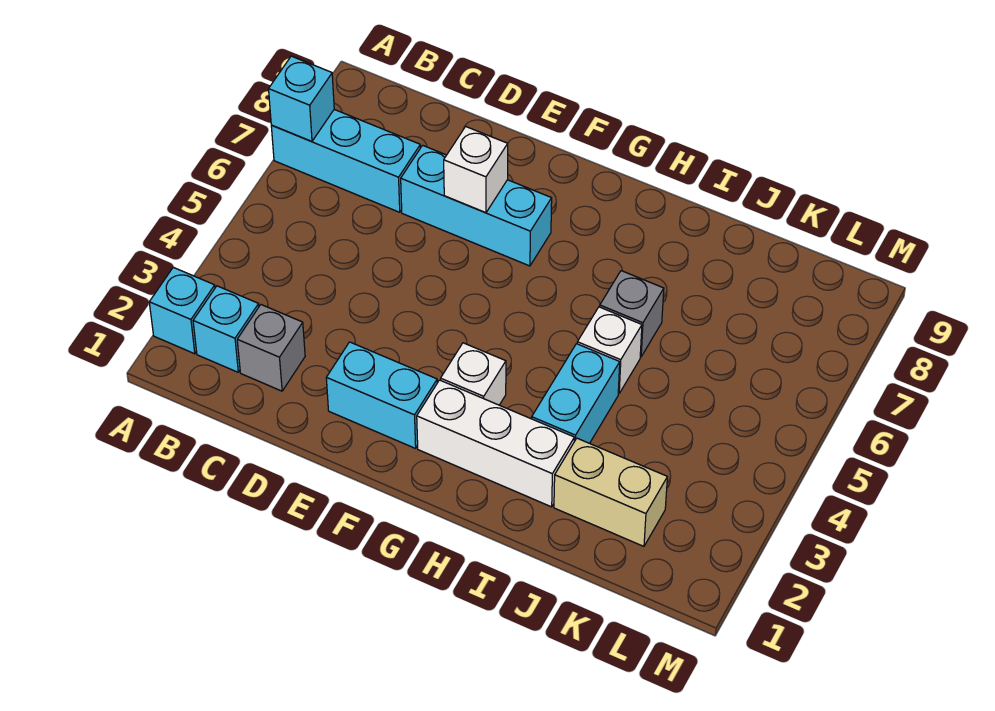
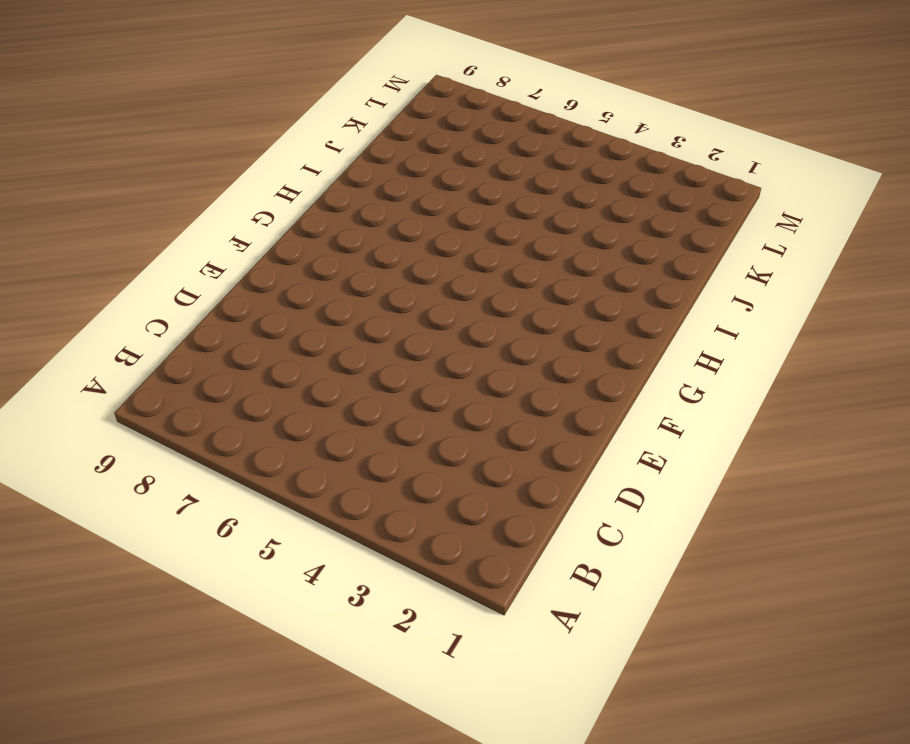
none -> cyan brick A2 level 1
none -> cyan brick A7:C7 level 1
none -> cyan brick B2 level 1

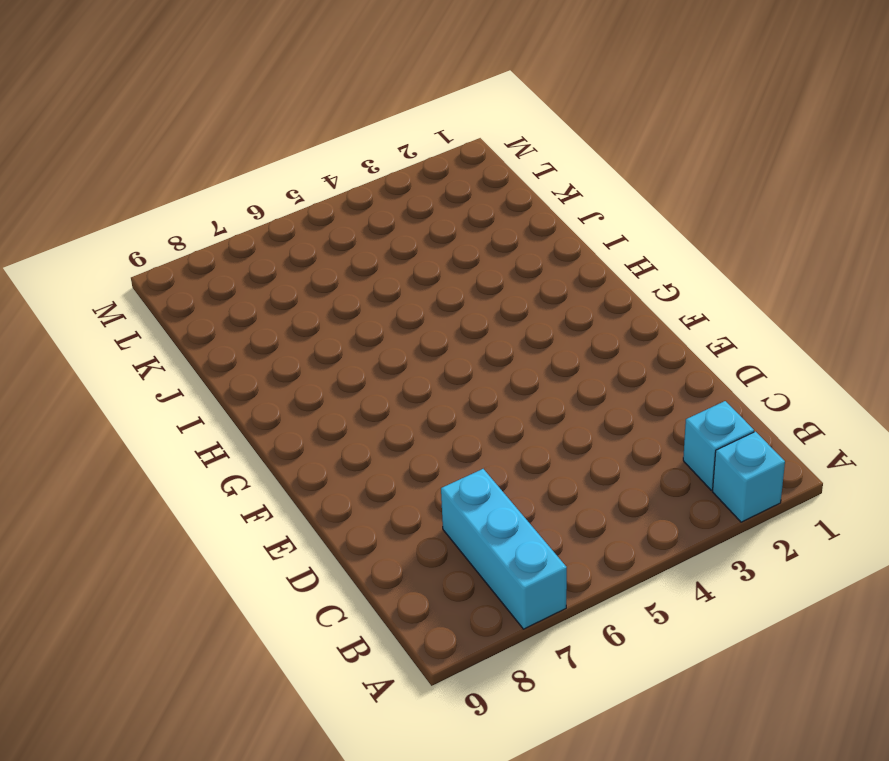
none -> grey brick C2 level 1
none -> cyan brick D7:F7 level 1
none -> cyan brick E2:F2 level 1

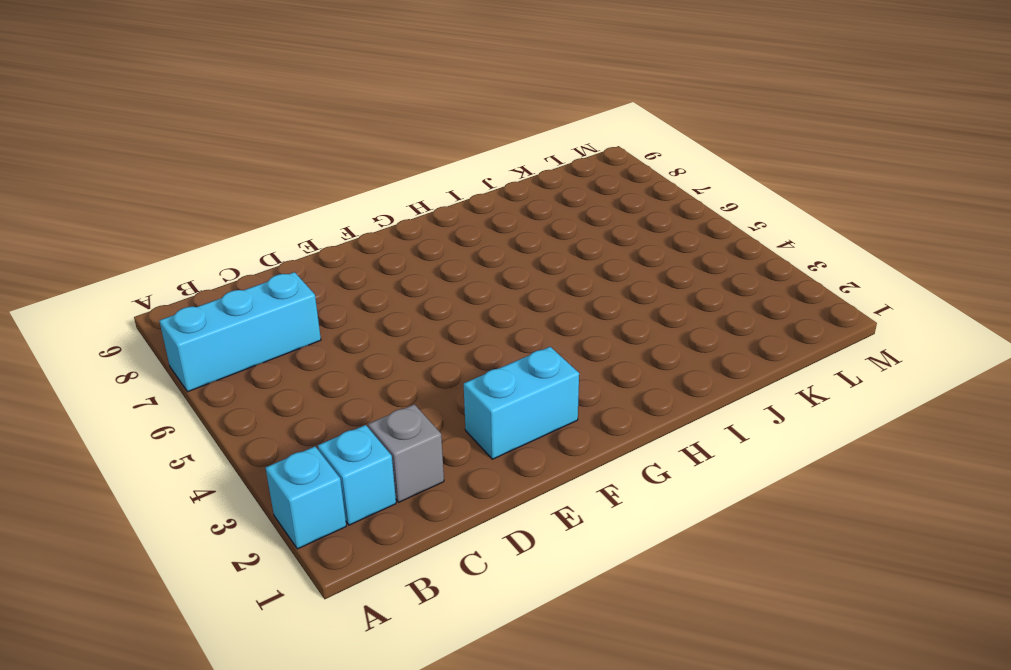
none -> cyan brick D7:F7 level 1
none -> white brick G2:I2 level 1
none -> white brick G3 level 1

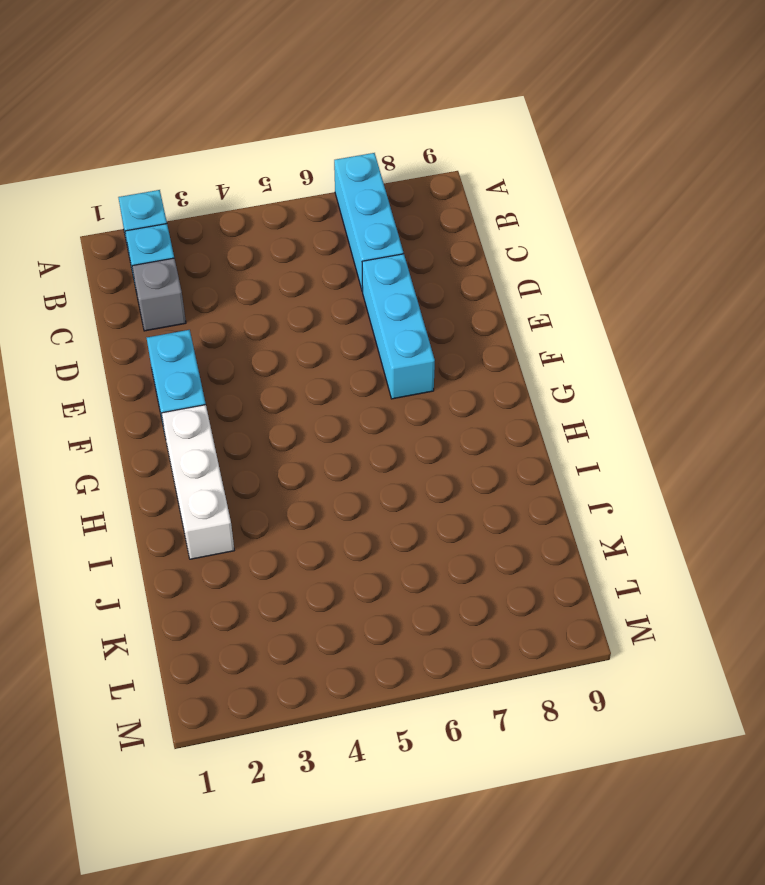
none -> white brick G3 level 1
none -> cyan brick I3:I4 level 1
none -> white brick I5 level 1

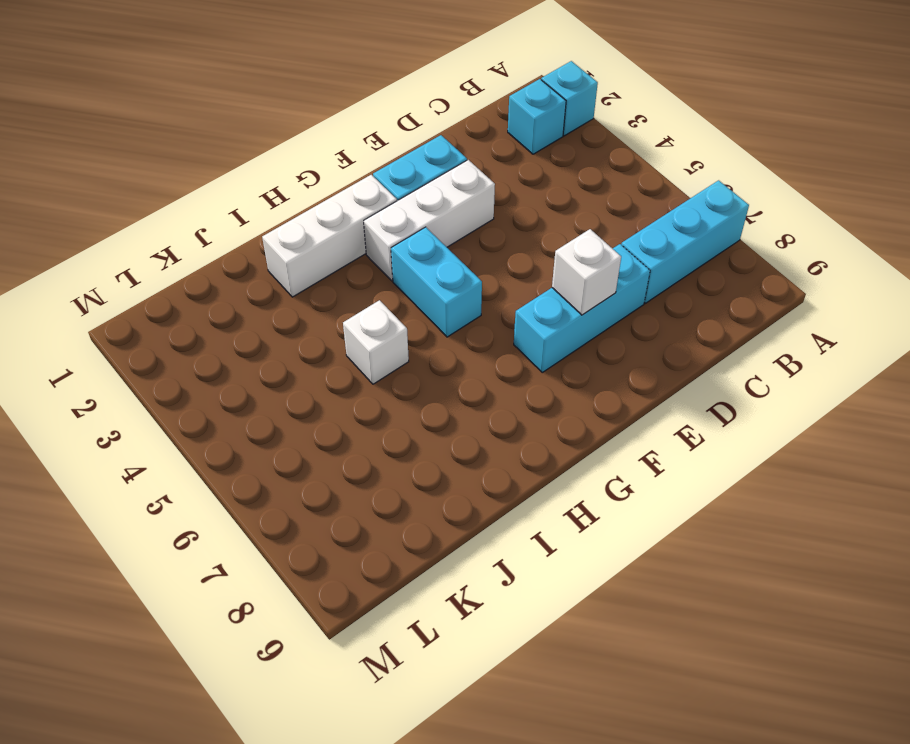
white brick E3:G3 level 1 -> white brick G3 level 1
cyan brick G4:G5 level 1 -> cyan brick I3:I4 level 1
none -> grey brick C2 level 1
none -> grey brick I6 level 1
none -> tan brick J2:K2 level 1

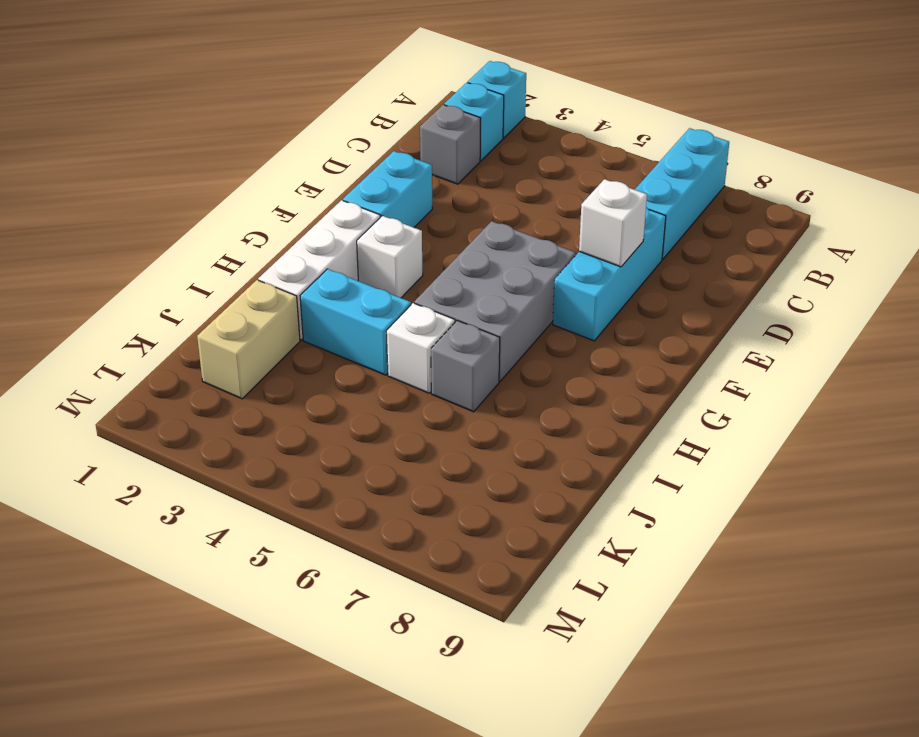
grey brick F5:H6 level 1 -> none
none -> cyan brick A7 level 2

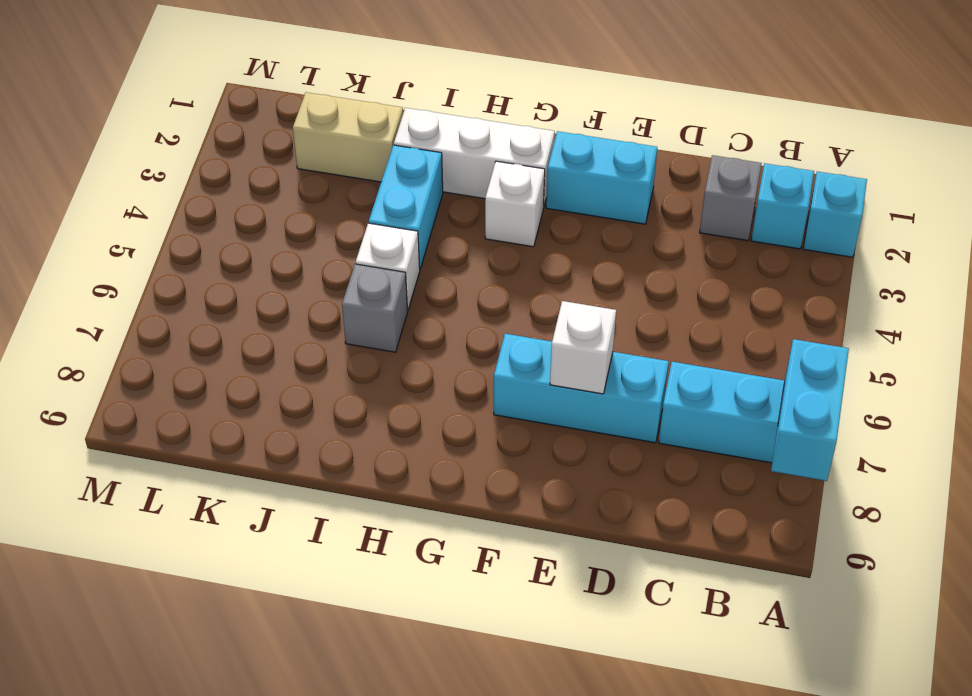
cyan brick A7:A8 level 2 -> cyan brick A7 level 2

